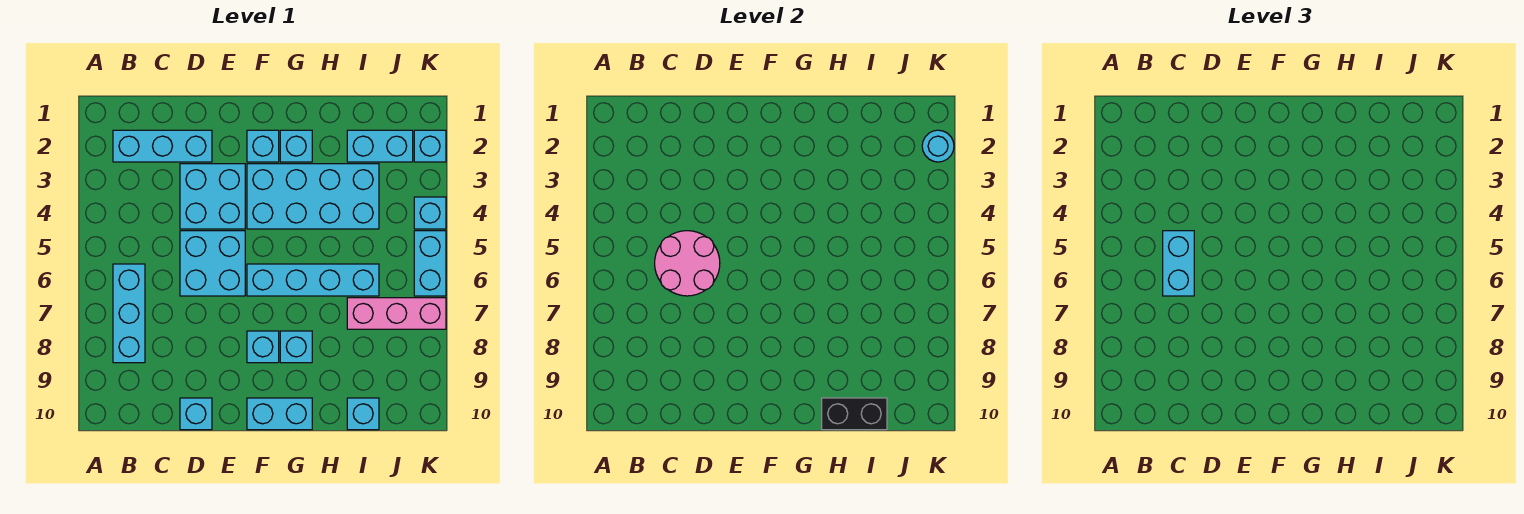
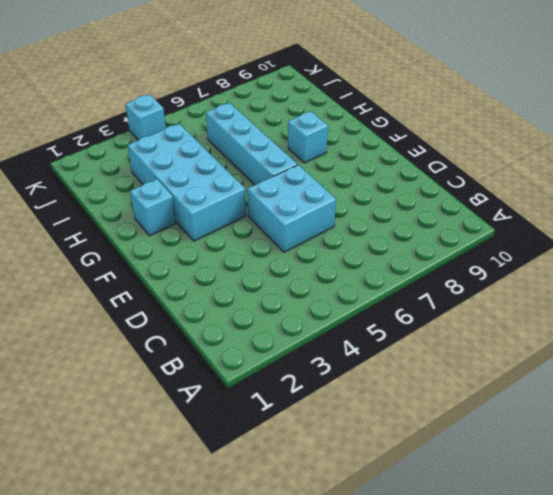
none -> cyan brick B2:D2 level 1
none -> cyan brick B6:B8 level 1
none -> cyan brick D3:E4 level 1

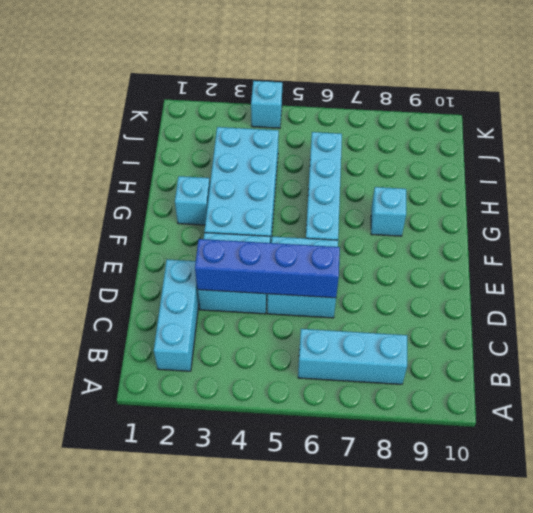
blue brick D3:D6 level 2 -> pink round brick C5:D6 level 2
none -> cyan brick D10 level 1
none -> cyan brick F2 level 1
none -> cyan brick F8 level 1

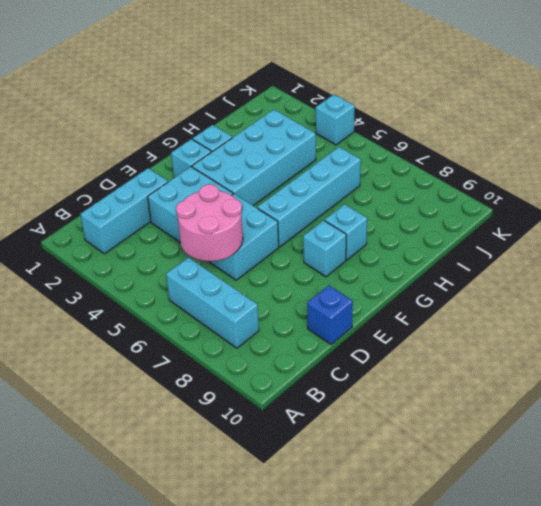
blue brick D10 level 1 -> cyan brick D10 level 1
none -> cyan brick F10:G10 level 1
none -> cyan brick I2:J2 level 1
none -> pink brick I7:K7 level 1

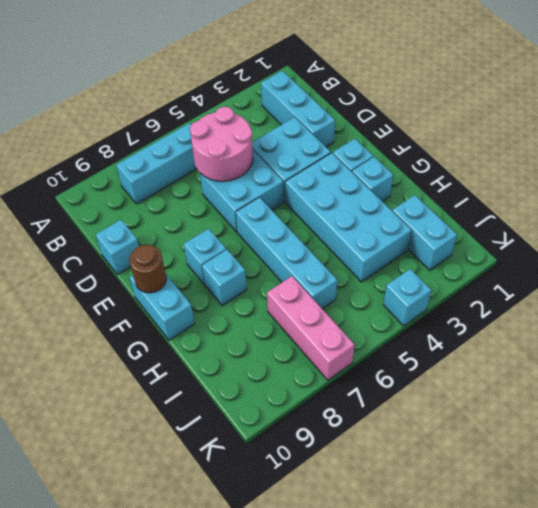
brown round brick F10 level 2 -> none
none -> cyan brick I10 level 1
none -> cyan brick K2 level 1
none -> cyan brick K5:K6 level 1

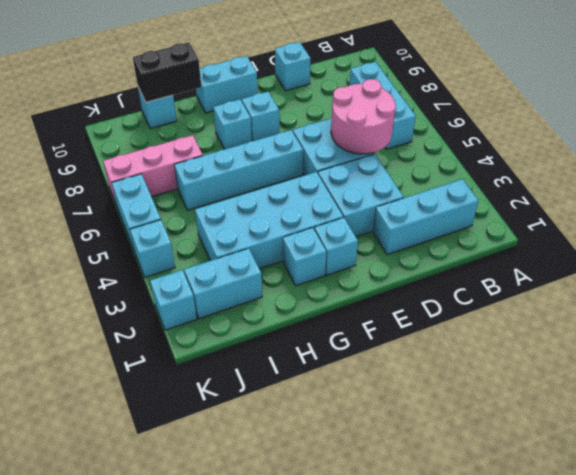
none -> cyan round brick K2 level 2
none -> cyan brick C5:C6 level 3

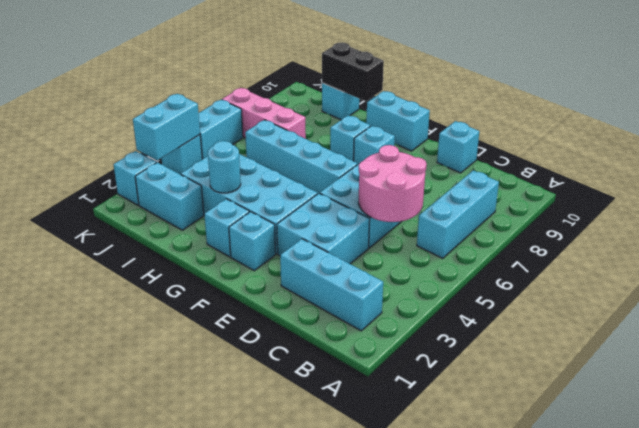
cyan round brick H3 level 2 -> cyan round brick K2 level 2
cyan brick K3:K4 level 2 -> cyan brick C5:C6 level 3

